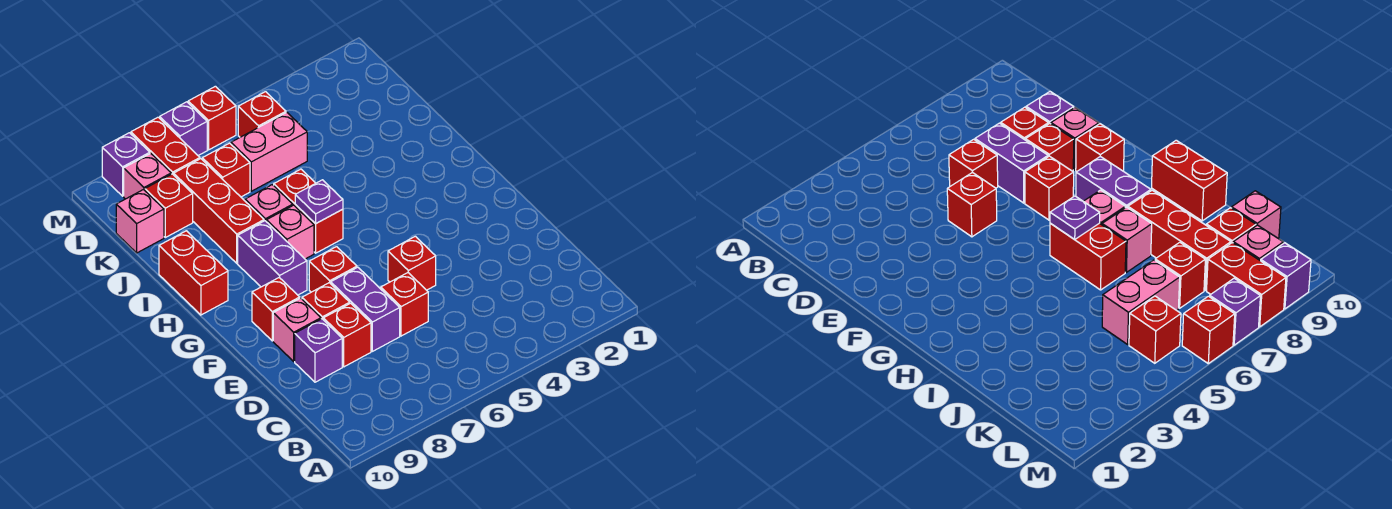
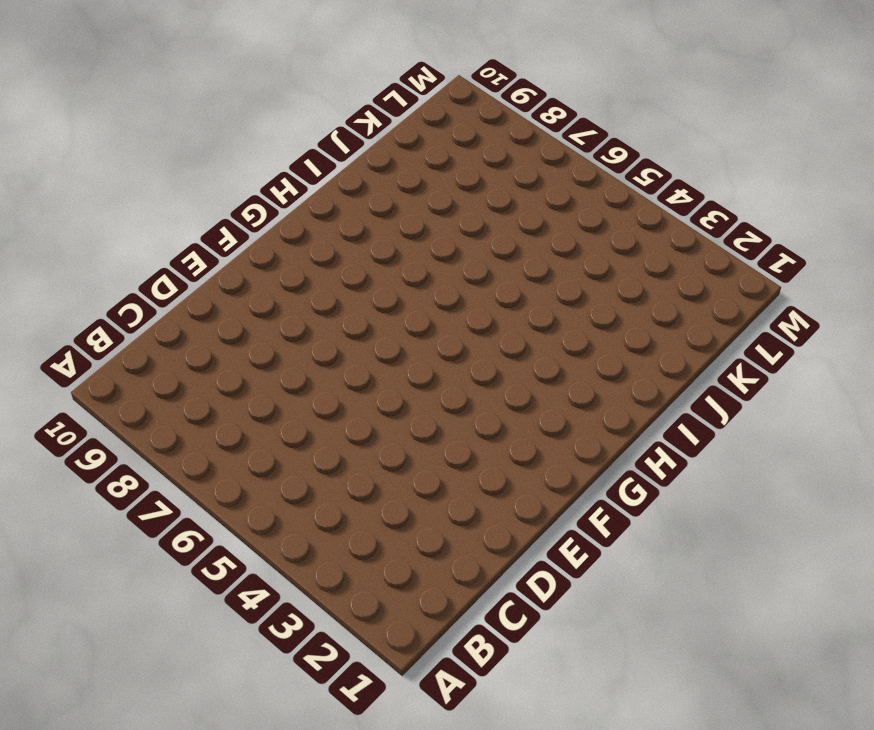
none -> red brick D6 level 1
none -> purple brick D7:E7 level 1
none -> red brick D8 level 1

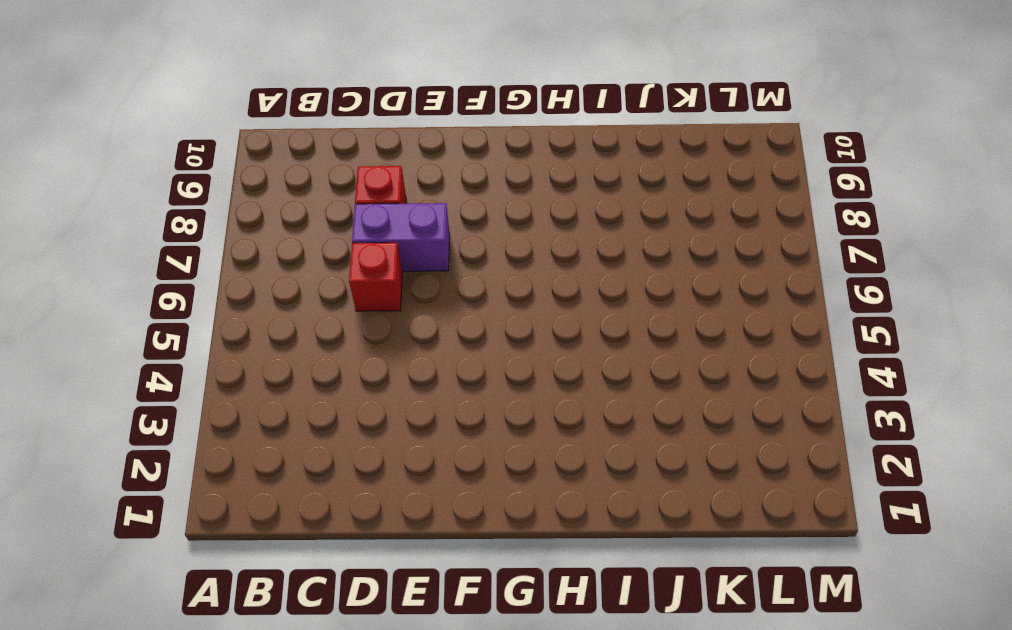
none -> purple brick D9 level 1
none -> red brick E5 level 1
none -> red brick E8 level 1

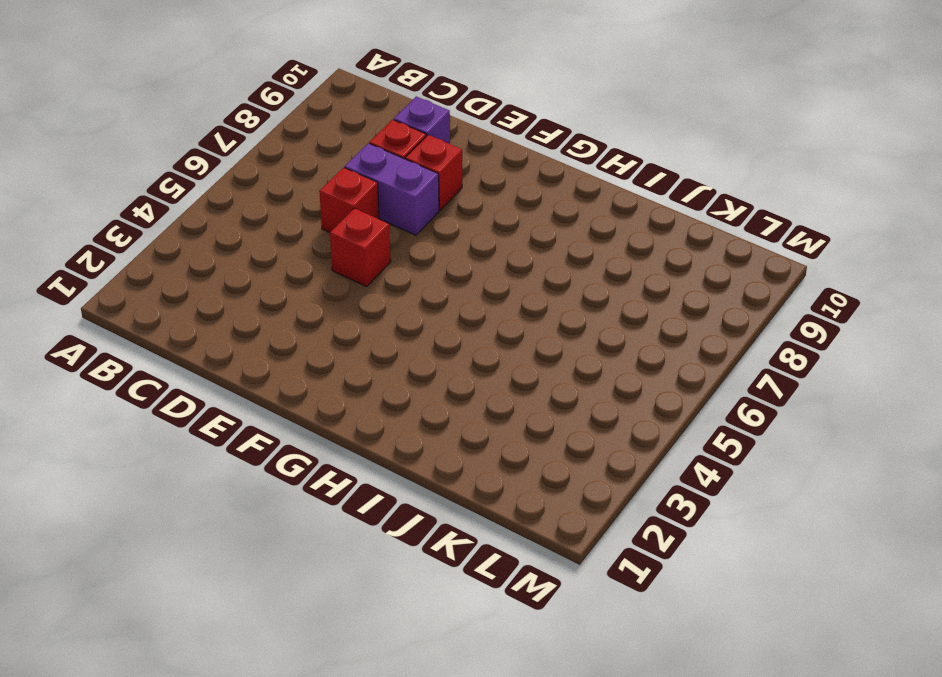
none -> pink brick E9 level 1
none -> red brick F7 level 1
none -> red brick F9 level 1

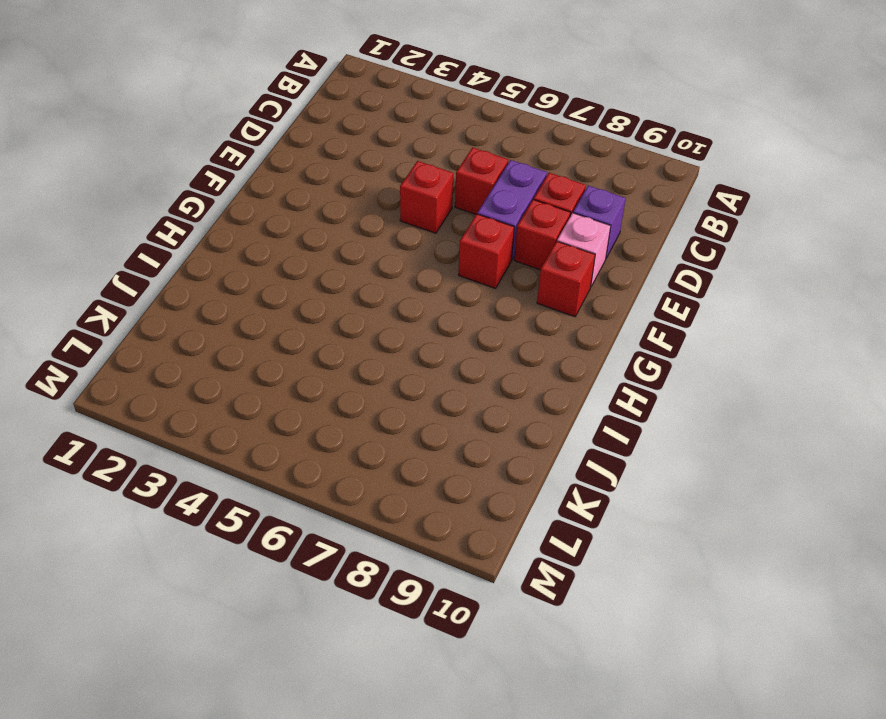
none -> purple brick G8:H8 level 1
none -> red brick H6:I6 level 1
none -> pink brick H7 level 1

